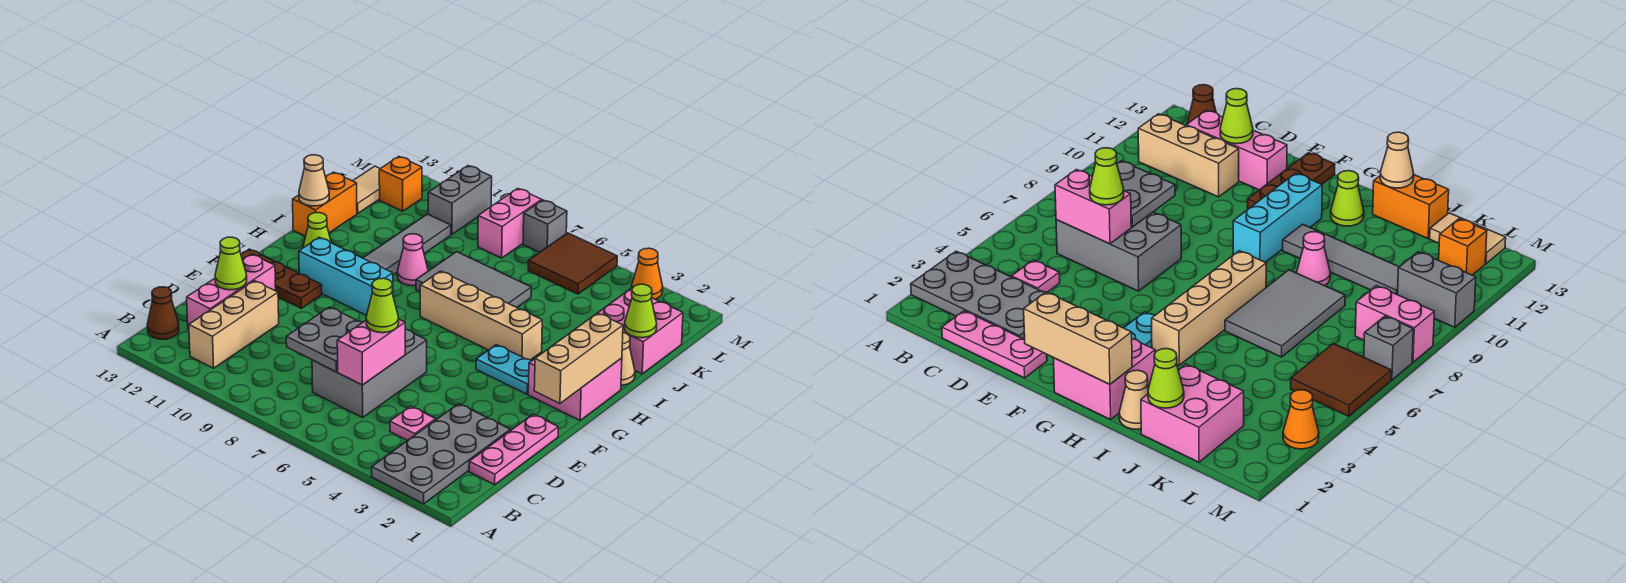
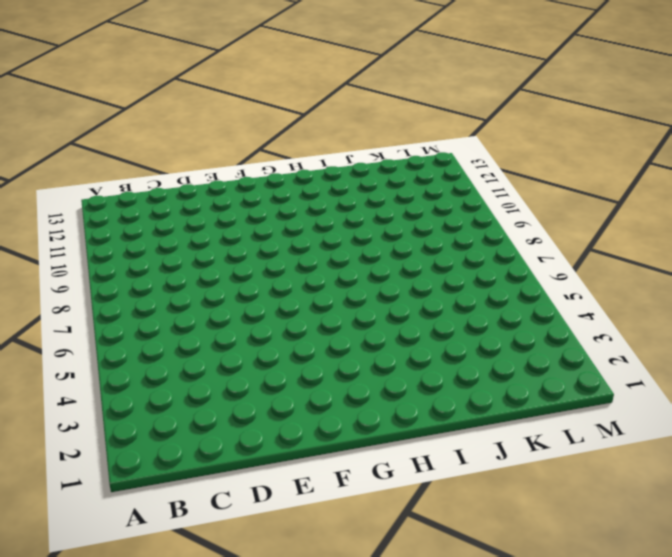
none -> grey plate A2:D3 level 1
none -> tan brick B11:D11 level 1
none -> brown cone B13 level 1
none -> pink plate C1:E1 level 1

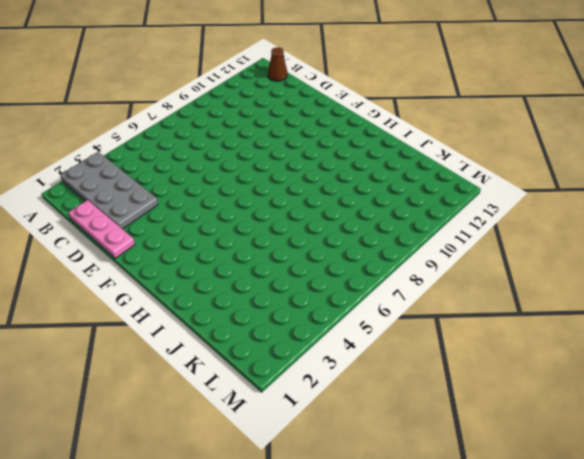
none -> tan brick B11:D11 level 1
none -> pink plate C4 level 1
none -> grey brick C6:E7 level 1
none -> pink brick C12:E12 level 1

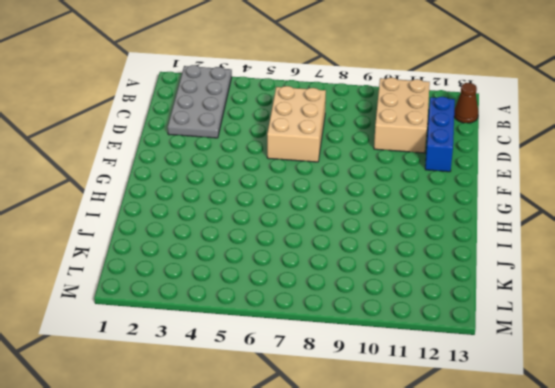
tan brick B10:D11 level 1 -> tan brick B11:D11 level 1
tan brick C6:E7 level 1 -> grey brick C6:E7 level 1
blue brick C12:E12 level 1 -> pink brick C12:E12 level 1
none -> pink plate C1:E1 level 1
none -> pink plate C4 level 1
none -> brown plate F11:F13 level 1
none -> pink brick G1:H2 level 1

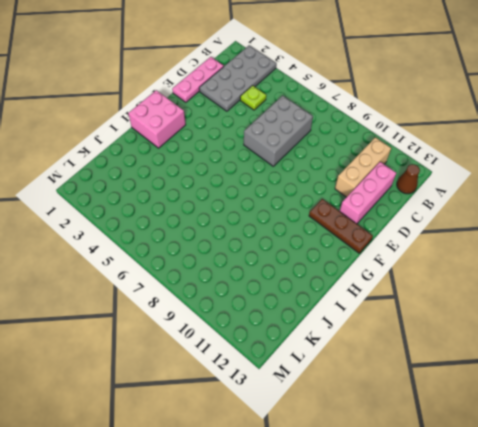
lime plate C4 level 1 -> pink plate C4 level 1
none -> cyan plate G3:G4 level 1
none -> cyan brick G9:G11 level 1
none -> tan brick H4:H7 level 1
none -> grey tile H10:K10 level 1

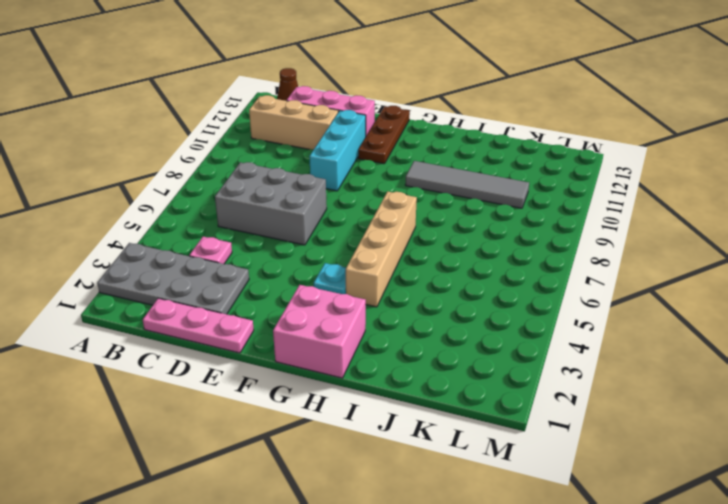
cyan brick E9:E11 level 1 -> cyan brick G9:G11 level 1
cyan plate G4 level 1 -> cyan plate G3:G4 level 1
none -> lime cone H12 level 1
none -> tan cone I1 level 1
none -> grey tile I6:J8 level 1
none -> pink cone I9 level 1

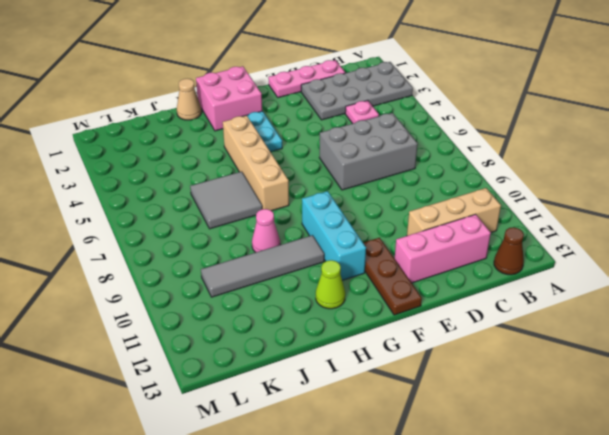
grey tile I6:J7 level 1 -> grey tile I6:J8 level 1
none -> orange brick I13:J13 level 1
none -> pink brick J1:K2 level 1
none -> tan tile K13:L13 level 1
none -> brown tile L5:M6 level 1

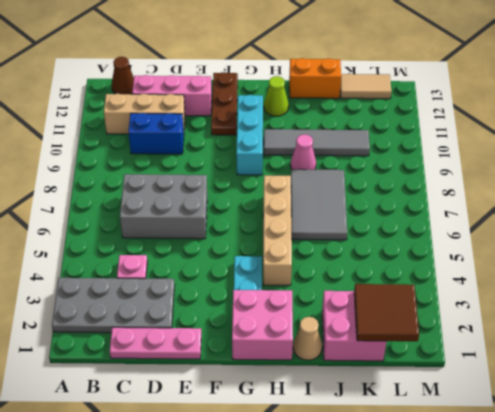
blue brick C10:D10 level 1 -> none
brown tile K1:L2 level 2 -> brown tile L5:M6 level 1
none -> pink brick L8:M8 level 1
none -> grey brick L10:M10 level 1
none -> orange brick L12 level 1
none -> orange cone M3 level 1

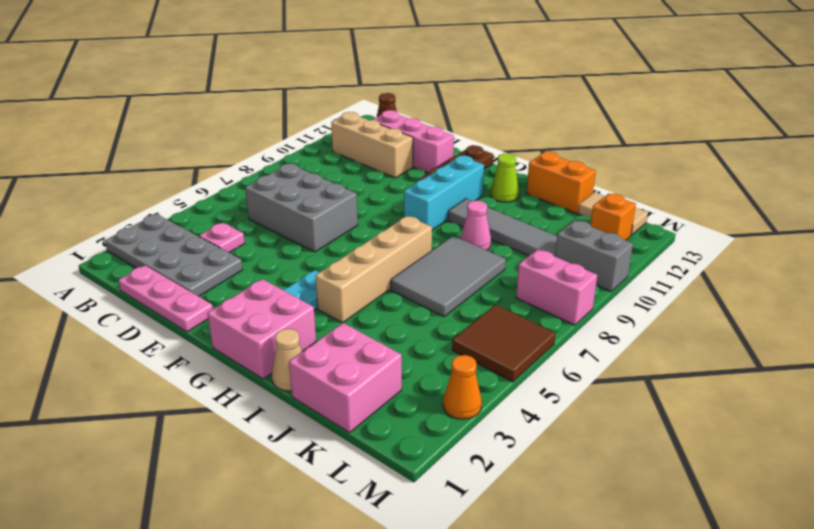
none -> grey brick M7 level 1
none -> pink brick C6:D6 level 2
none -> grey plate C7:D8 level 2
none -> lime cone D12 level 2

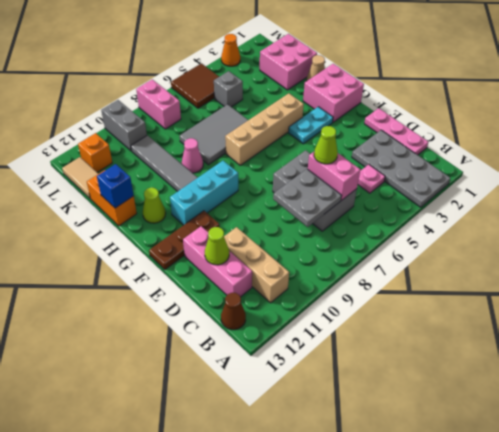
blue brick I13 level 2 -> tan cone I13 level 2
grey brick K5 level 1 -> grey brick M7 level 1
none -> tan brick F1:H1 level 2
none -> lime cone J1 level 2

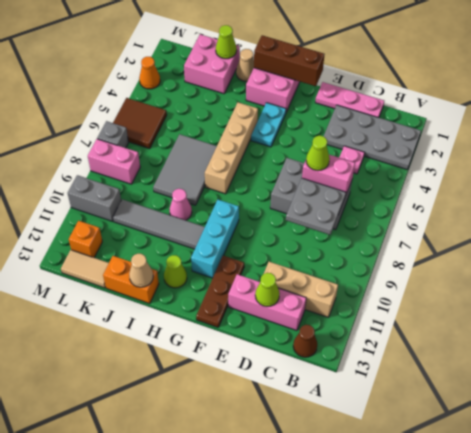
brown brick F1:H1 level 2 -> tan brick F1:H1 level 2

